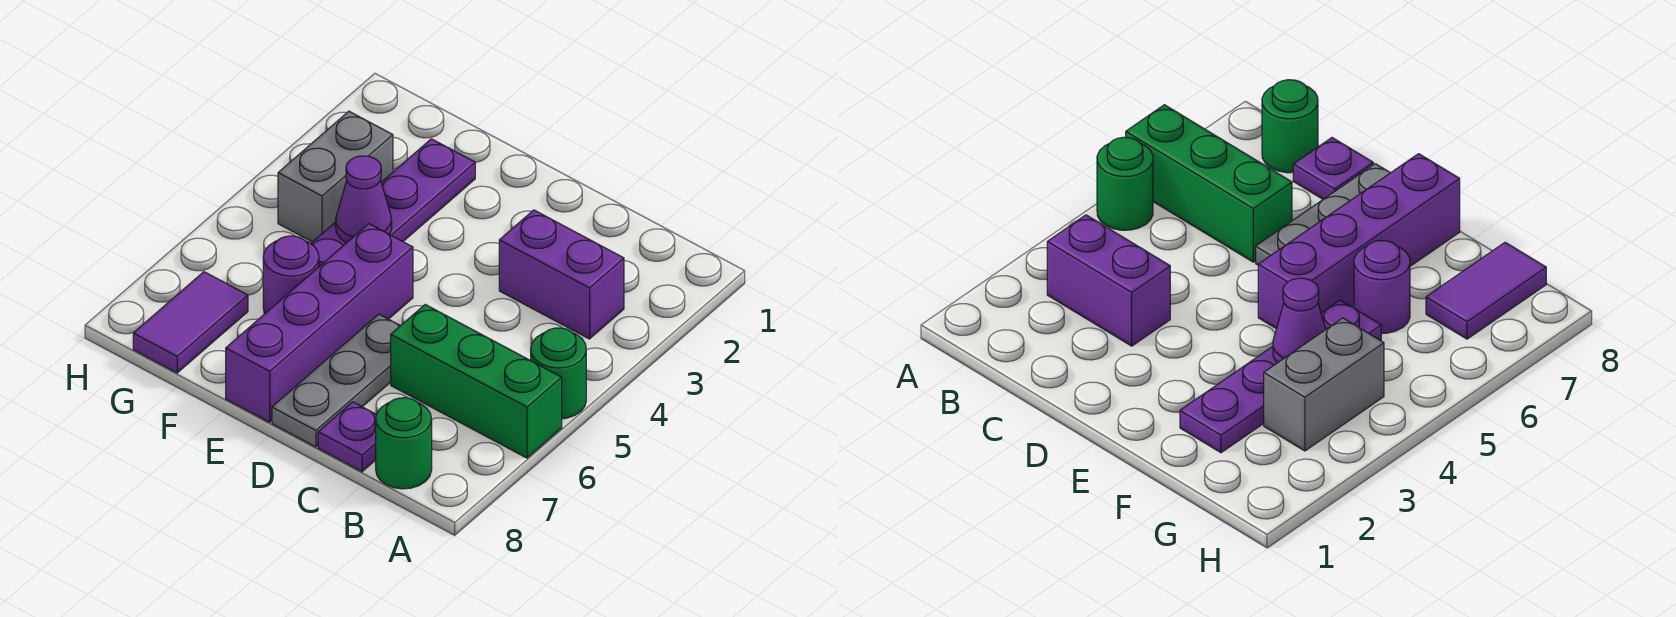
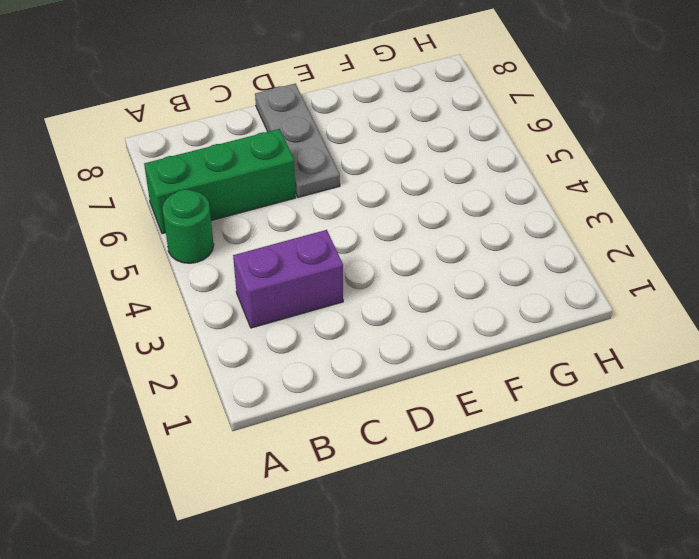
none -> green round brick B8 level 1
none -> purple plate C8 level 1
none -> purple brick E5:E8 level 1

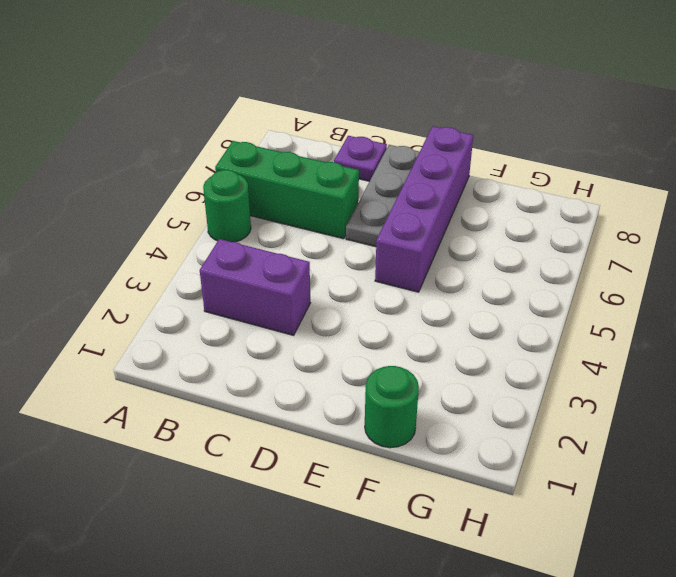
green round brick F1 level 1 -> green round brick B8 level 1
none -> purple plate F2:F5 level 1
none -> purple round brick F6 level 1
none -> grey brick G3:G4 level 1

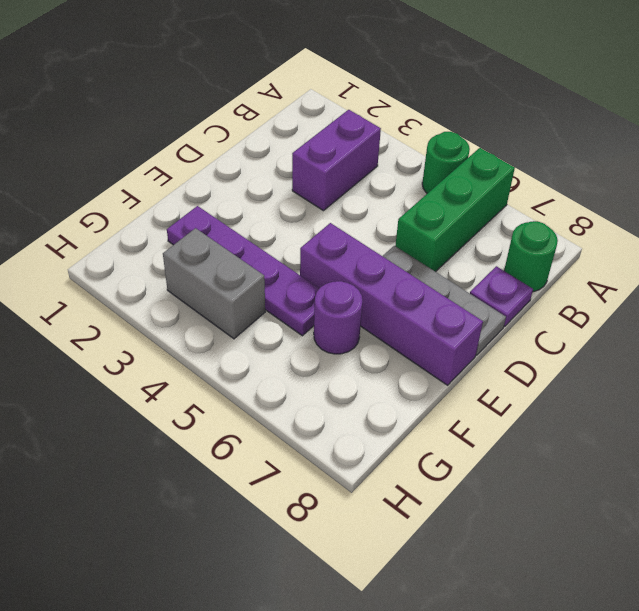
none -> purple tile G7:G8 level 1
none -> purple cone F4 level 2

